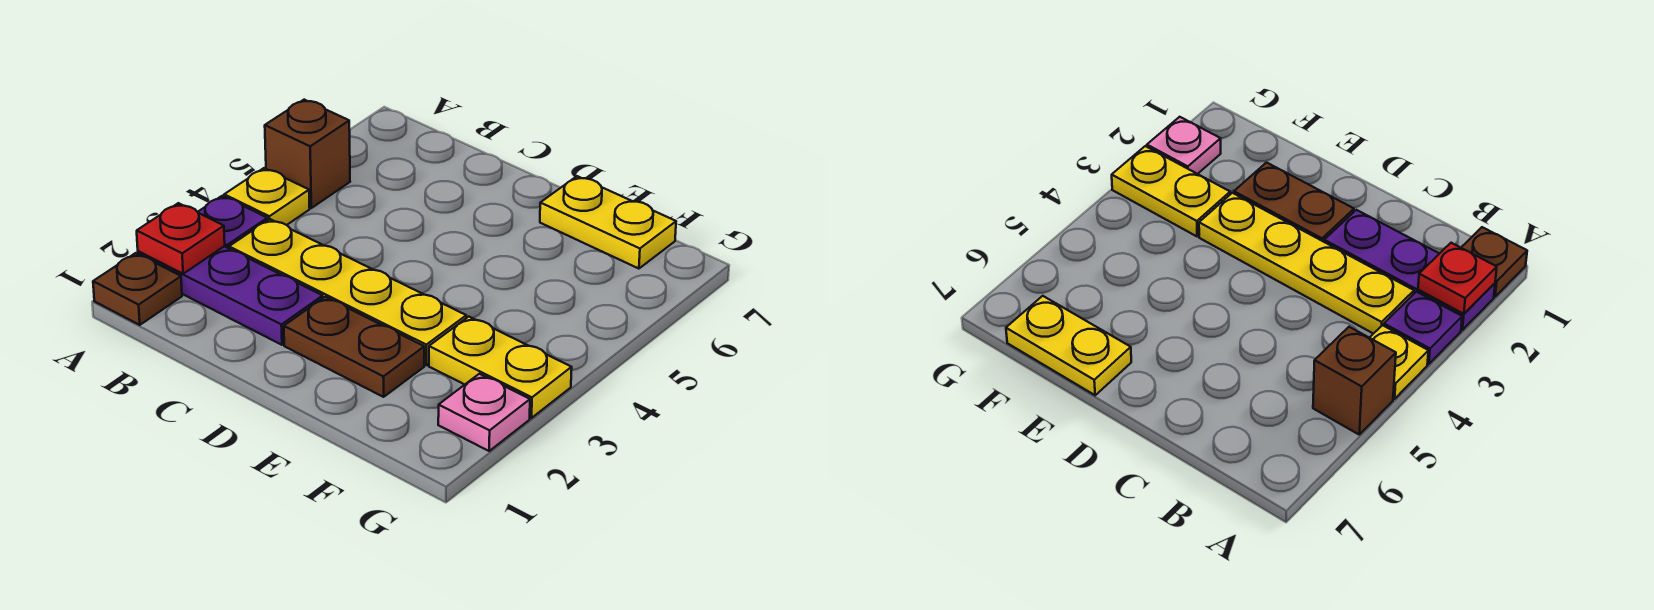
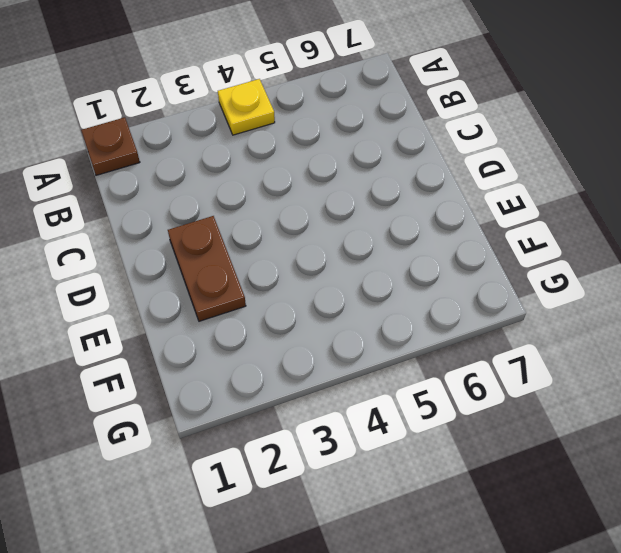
none -> purple plate A2:C2 level 1
none -> purple plate A3 level 1

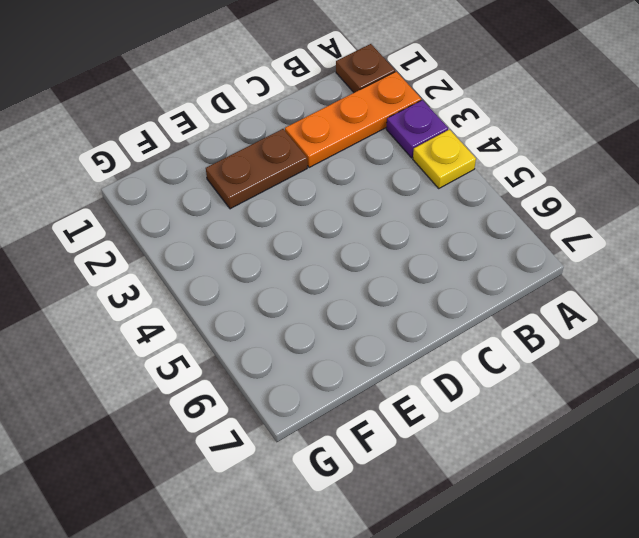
orange plate A2:C2 level 1 -> purple plate A2:C2 level 1
none -> brown brick A5 level 1
none -> yellow plate B3:E3 level 1

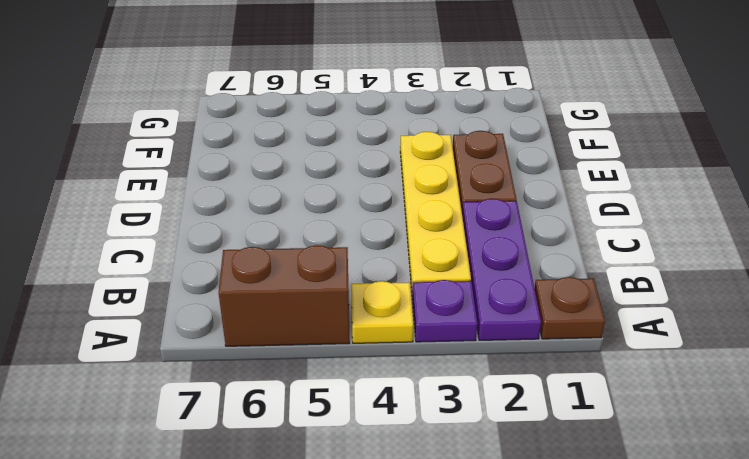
brown brick A5:A6 level 1 -> brown brick A5 level 1
none -> yellow plate E7:F7 level 1
none -> yellow plate F3:G3 level 1

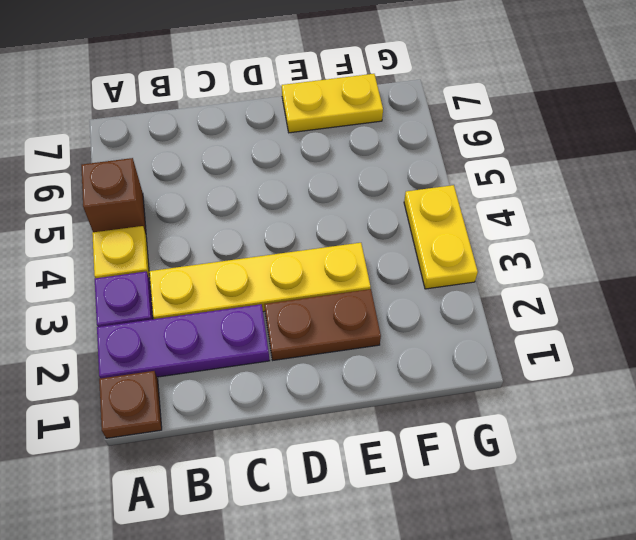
yellow plate G3:G4 level 1 -> yellow plate F3:G3 level 1
none -> pink plate G2 level 1
none -> red plate A2 level 2

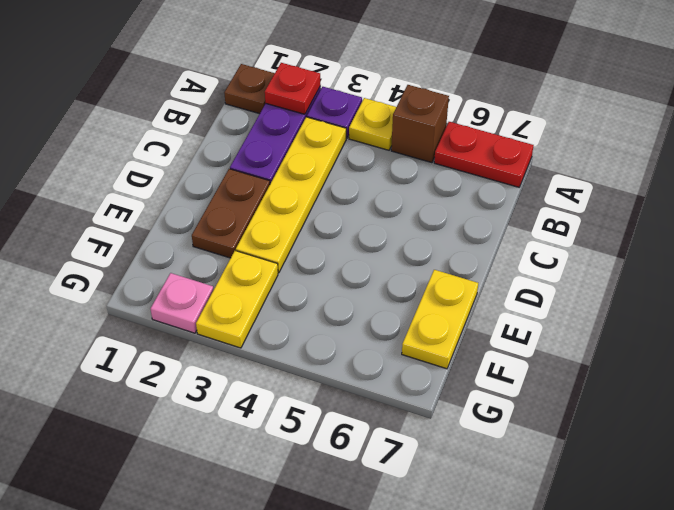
red plate A6:A7 level 1 -> none

